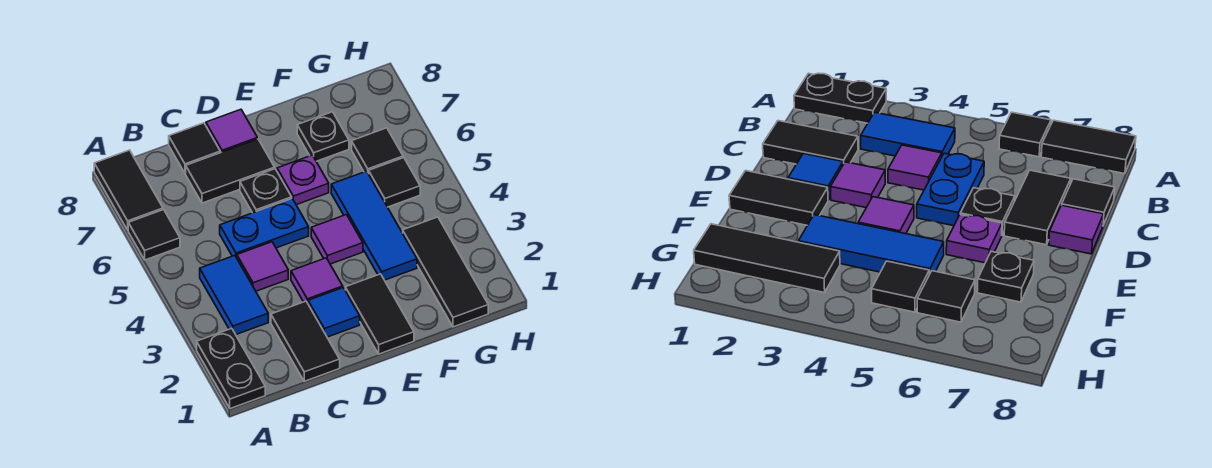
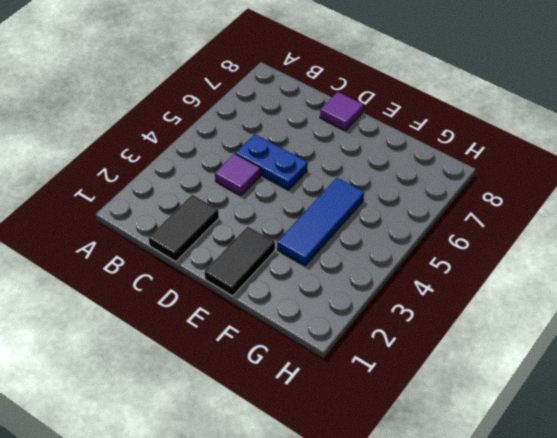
none -> black plate A1:A2 level 1
none -> black tile A6 level 1
none -> black tile A7:A8 level 1

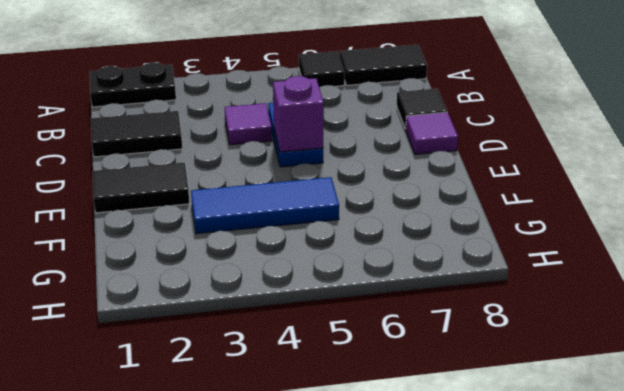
purple brick D5 level 2 -> none
none -> blue tile B3:B4 level 1
none -> black tile C7:D7 level 1
none -> blue tile D2 level 1

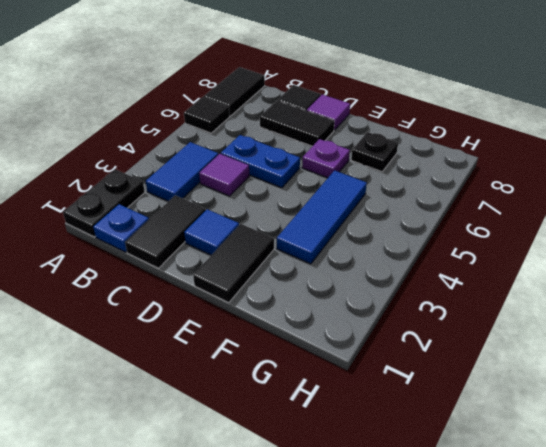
blue plate B1 level 1 -> none
none -> purple tile D3 level 1
none -> black plate D6 level 1
none -> purple tile E4 level 1

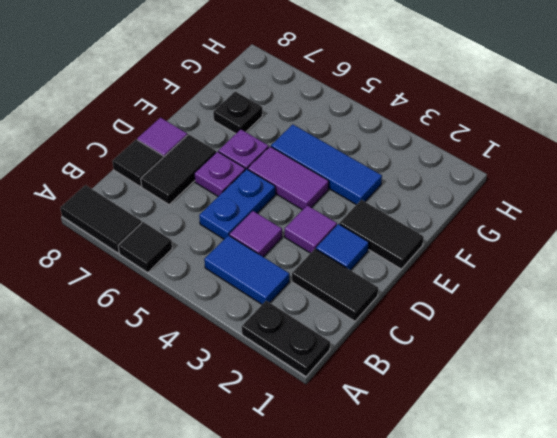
purple plate D6 level 1 -> black plate D6 level 1
purple tile E4:E5 level 1 -> purple tile E4 level 1
none -> black tile G1:G3 level 1
none -> black tile G5 level 1
none -> black tile G6 level 1

